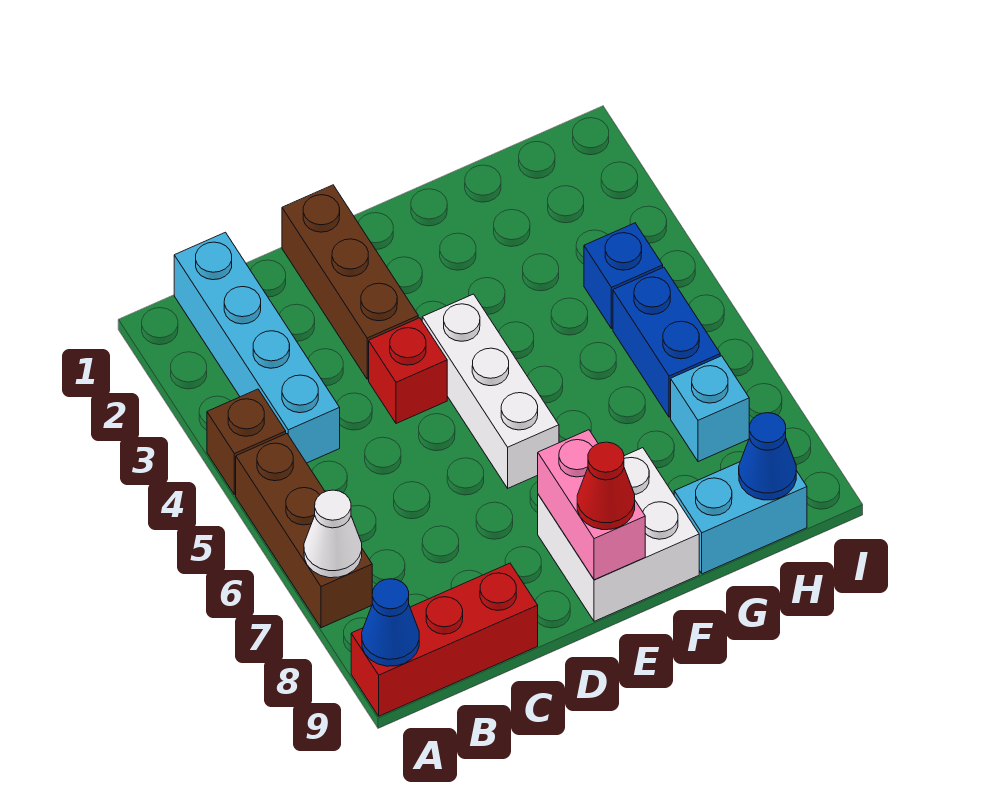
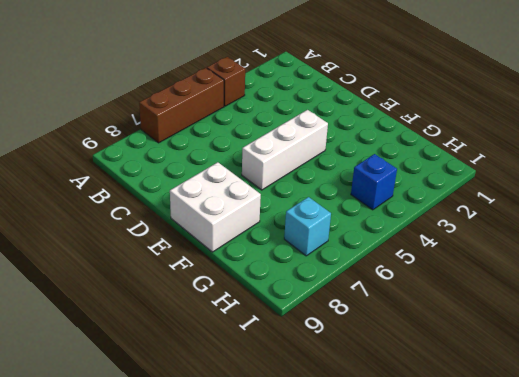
none -> red brick A9:C9 level 1
none -> cyan brick B1:B4 level 1
none -> brown brick D1:D3 level 1

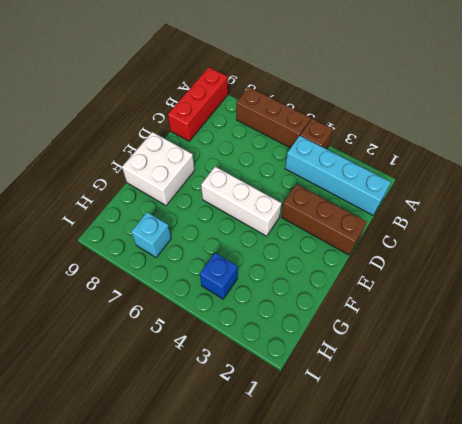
none -> red brick D4 level 1
none -> cyan brick G9:H9 level 1
none -> blue brick H5:H6 level 1

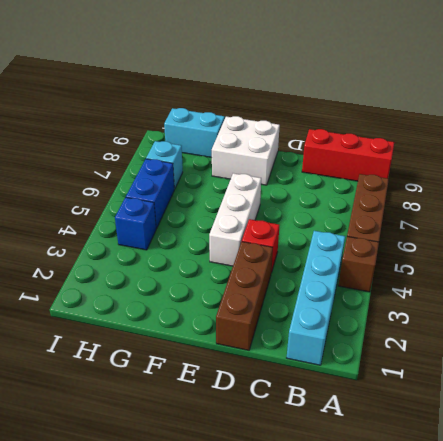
none -> white cone A7 level 2
none -> blue cone A9 level 2
none -> pink brick E8:E9 level 2

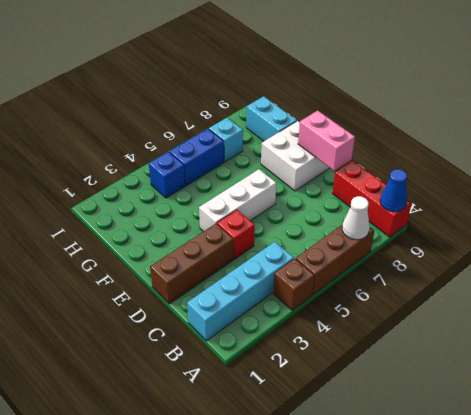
pink brick D9:E9 level 2 -> pink brick E8:E9 level 2
none -> blue cone H9 level 2
none -> red cone E9 level 3

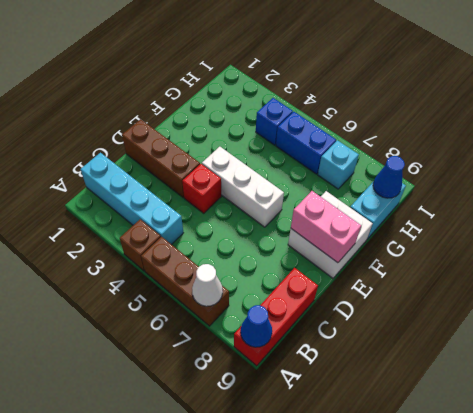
none -> red cone E9 level 3

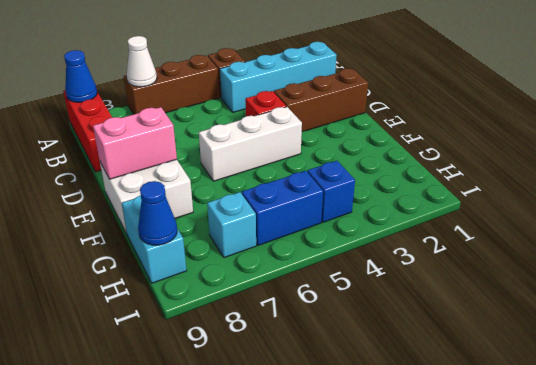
none -> red cone E9 level 3

